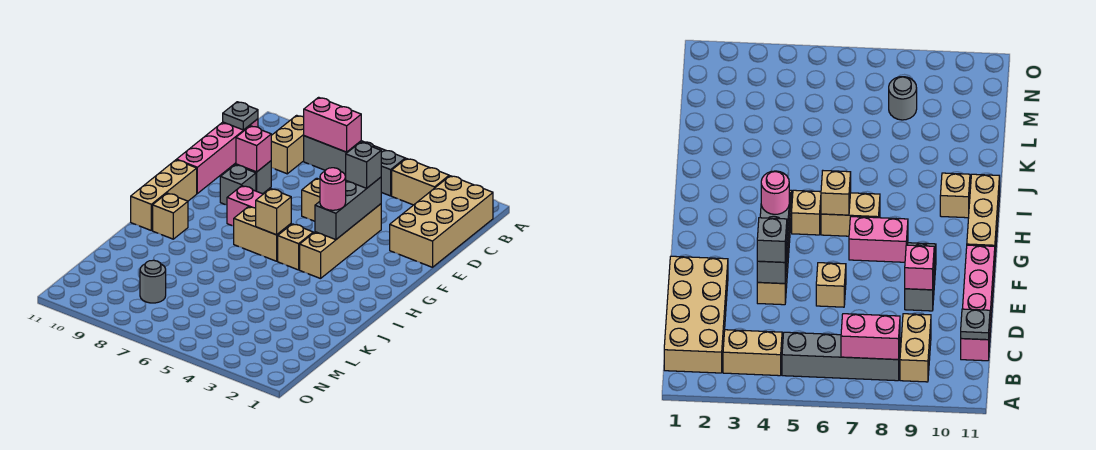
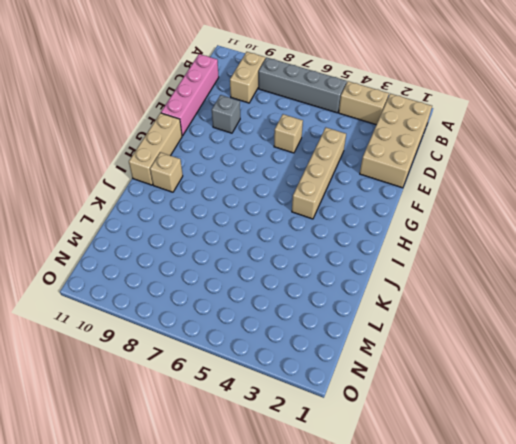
none -> grey brick F9 level 1
none -> pink brick G7:G8 level 1
none -> tan brick H5 level 1

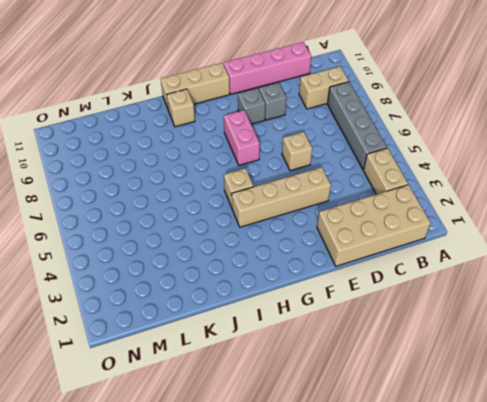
none -> tan brick H6:H7 level 1
none -> grey round brick M8 level 1
none -> pink brick B7:B8 level 2

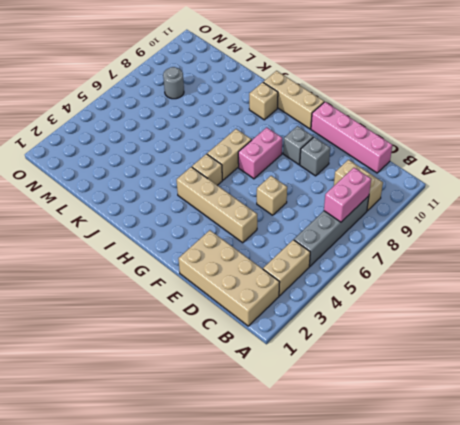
none -> grey plate C11 level 2
none -> grey brick E4:G4 level 2
none -> pink brick E9 level 2

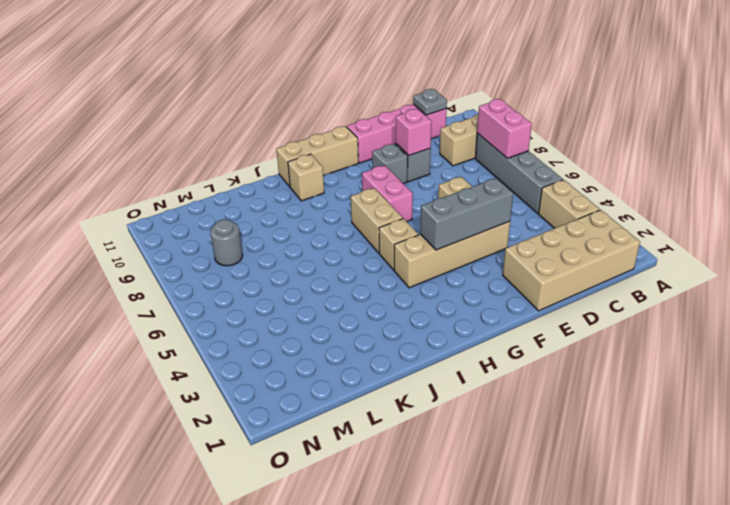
none -> tan brick H6 level 2
none -> grey brick E4 level 3
none -> pink round brick G4 level 3

